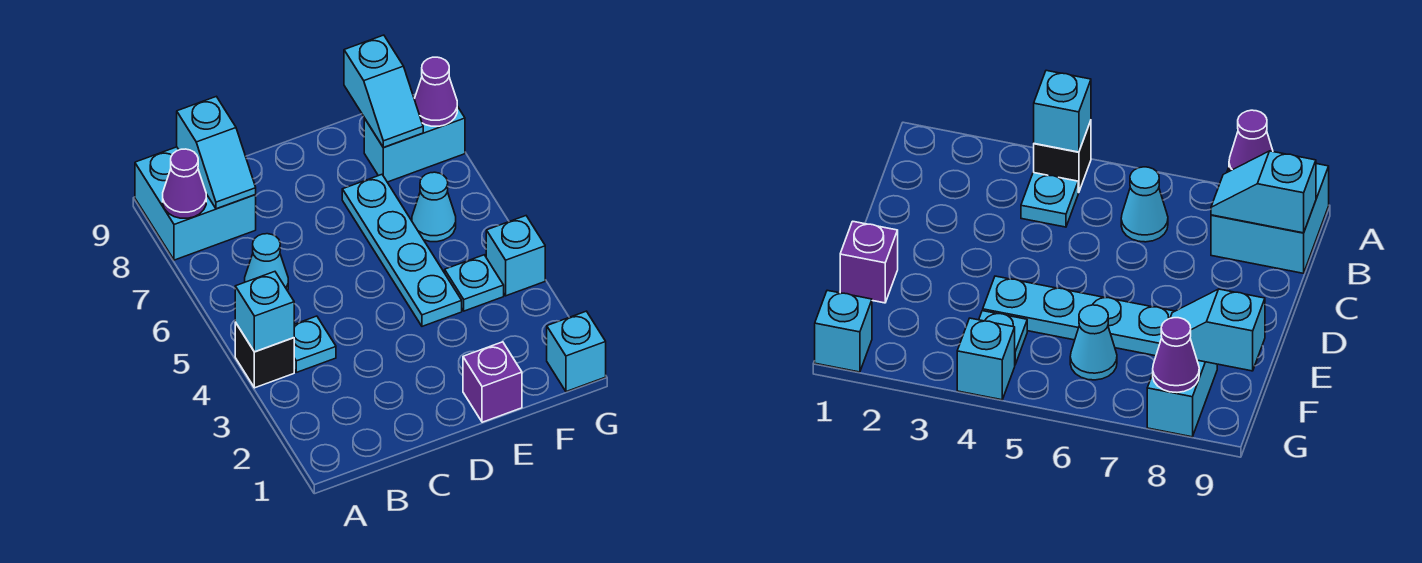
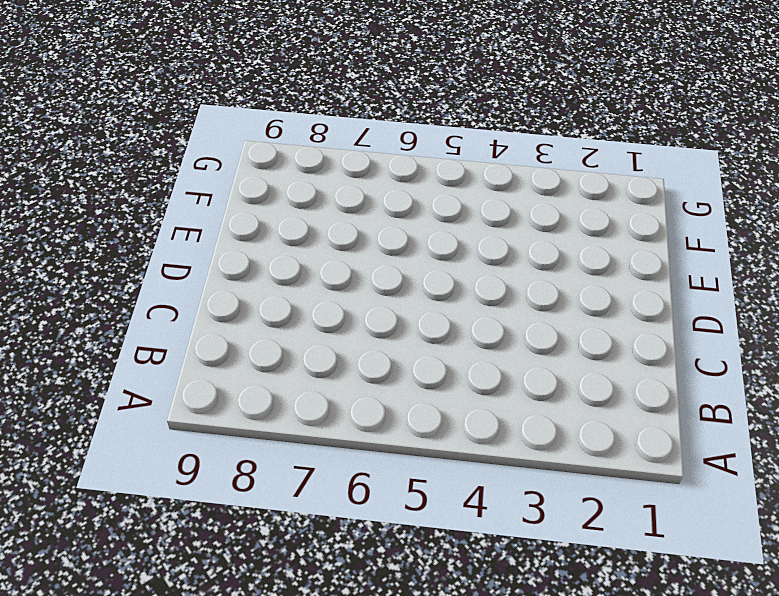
none -> black brick A4 level 1
none -> cyan brick A8:B9 level 1
none -> cyan plate B4 level 1

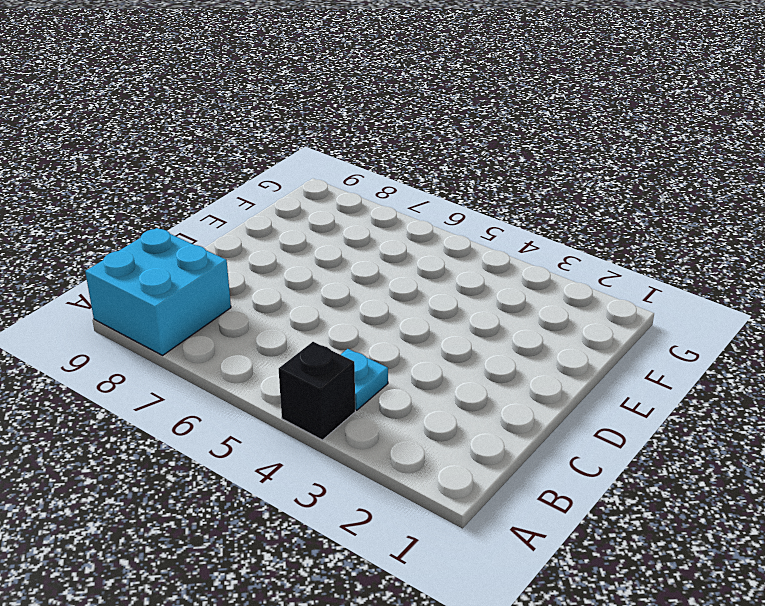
none -> cyan cone B6 level 1
none -> purple brick E1 level 1
none -> cyan plate E4:E7 level 1

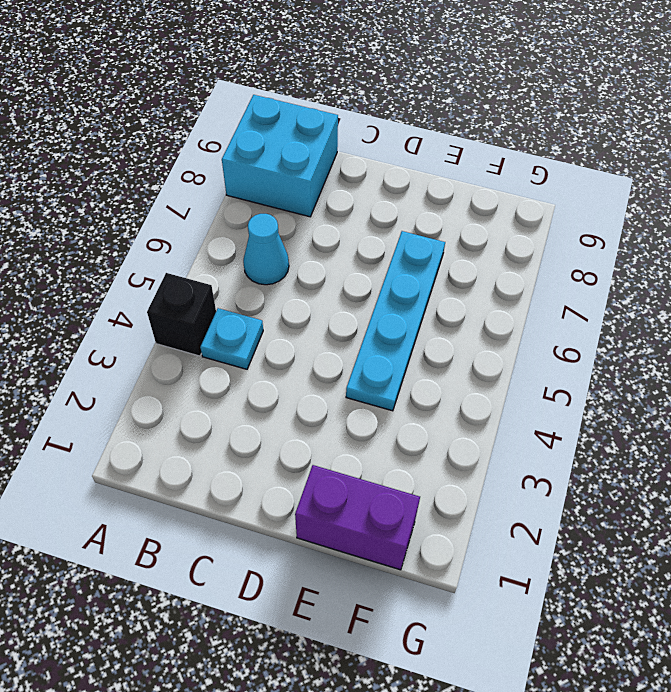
purple brick E1:F1 level 1 -> purple brick E1 level 1
none -> cyan plate F4 level 1
none -> cyan cone F6 level 1
none -> cyan brick F8:G8 level 1

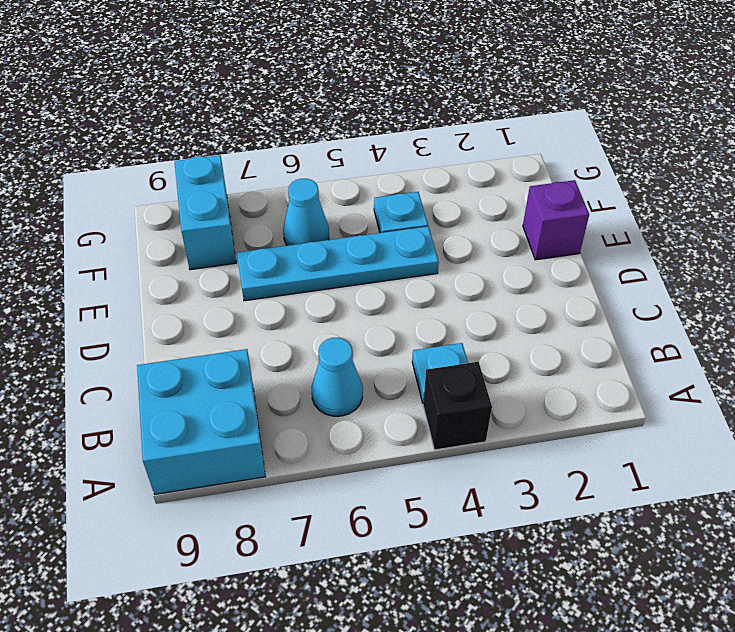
none -> cyan brick G1 level 1
none -> cyan brick G4 level 1
none -> cyan brick A4 level 2

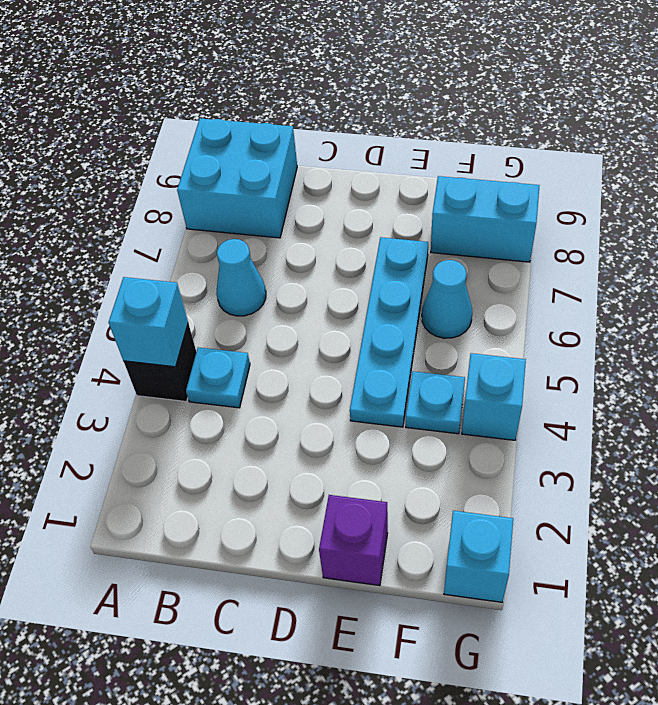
none -> purple cone A8 level 2
none -> cyan slope B8:B9 level 2 top 9
none -> cyan slope F8:F9 level 2 top 9

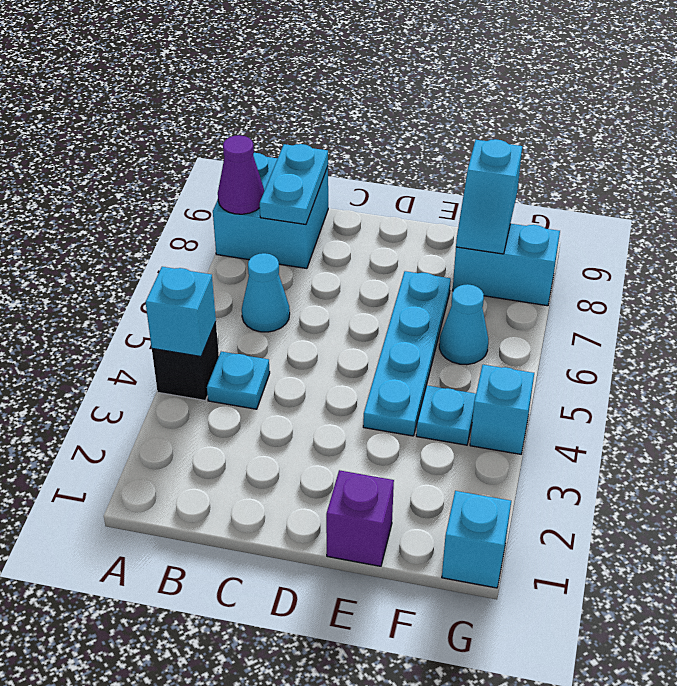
cyan plate B8:B9 level 2 -> cyan slope B8:B9 level 2 top 9
none -> purple cone G8 level 2

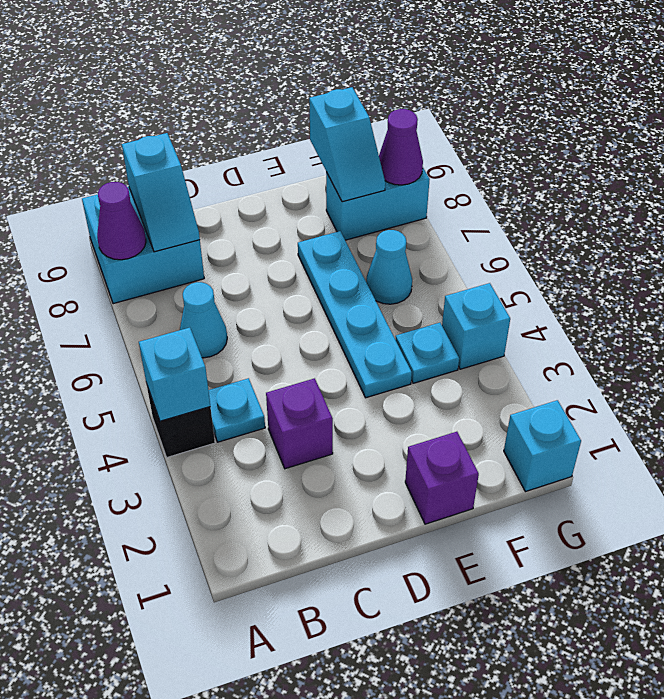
purple brick C3 level 1 -> none

